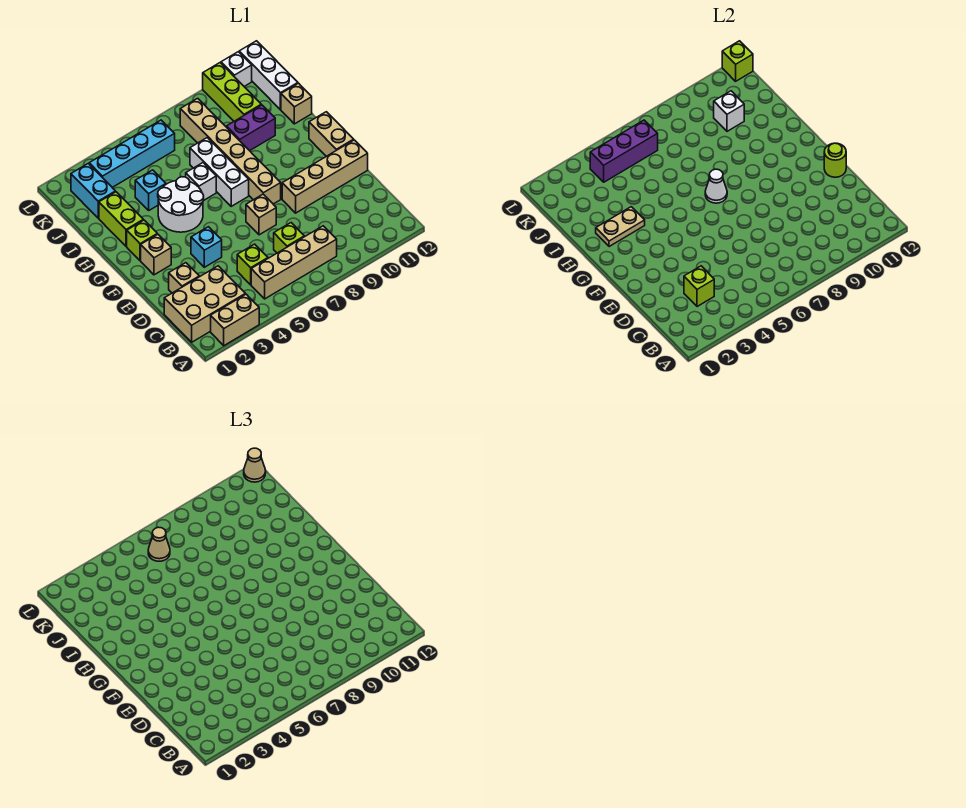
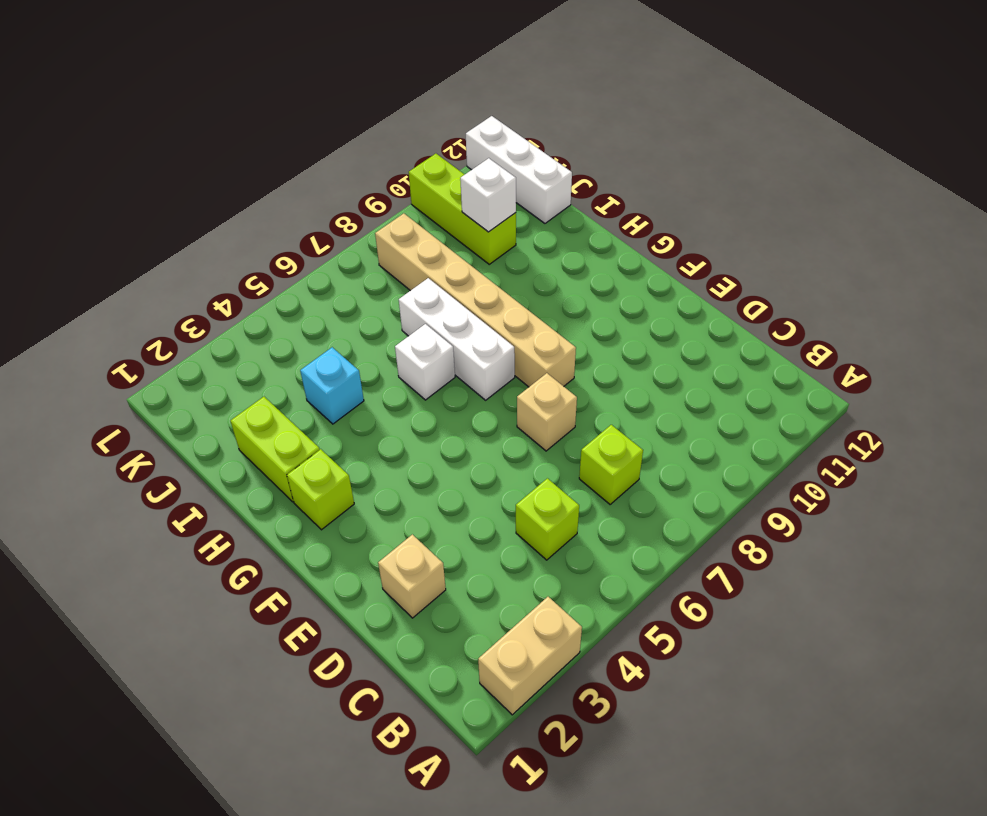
none -> tan brick B1:C3 level 1
none -> tan brick B5:B8 level 1
none -> cyan brick E4 level 1
none -> tan brick E9:E12 level 1

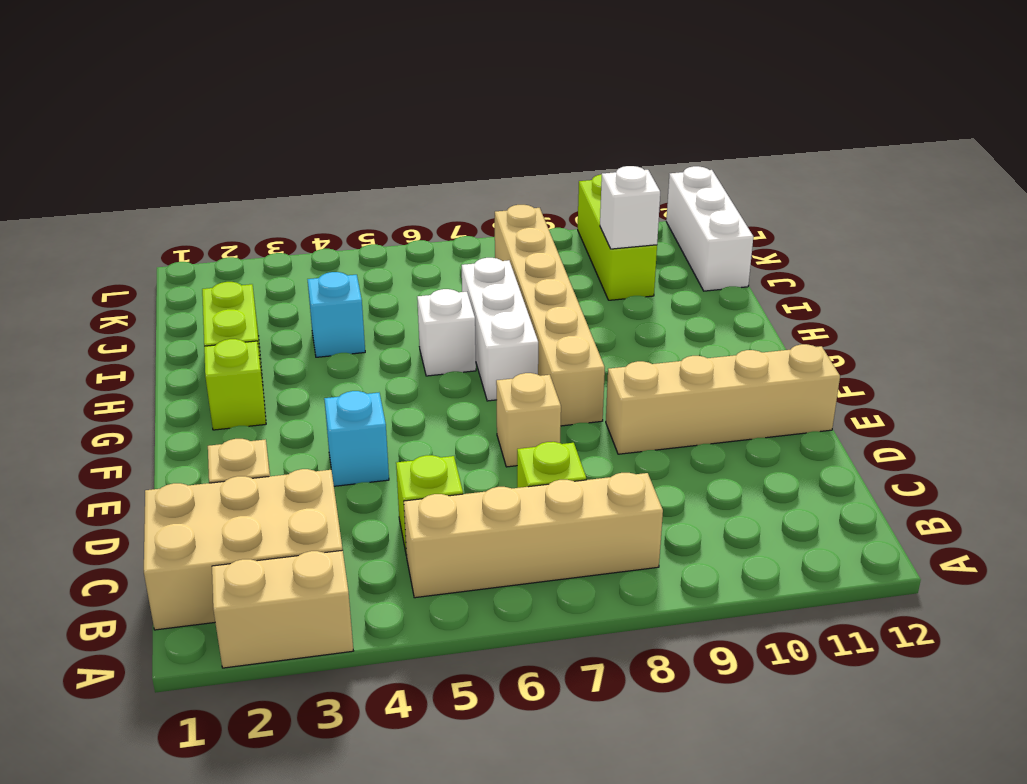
none -> tan brick F2 level 1
none -> tan brick F12:G12 level 1
none -> white round brick G4:H5 level 1
none -> purple brick I9:I10 level 1

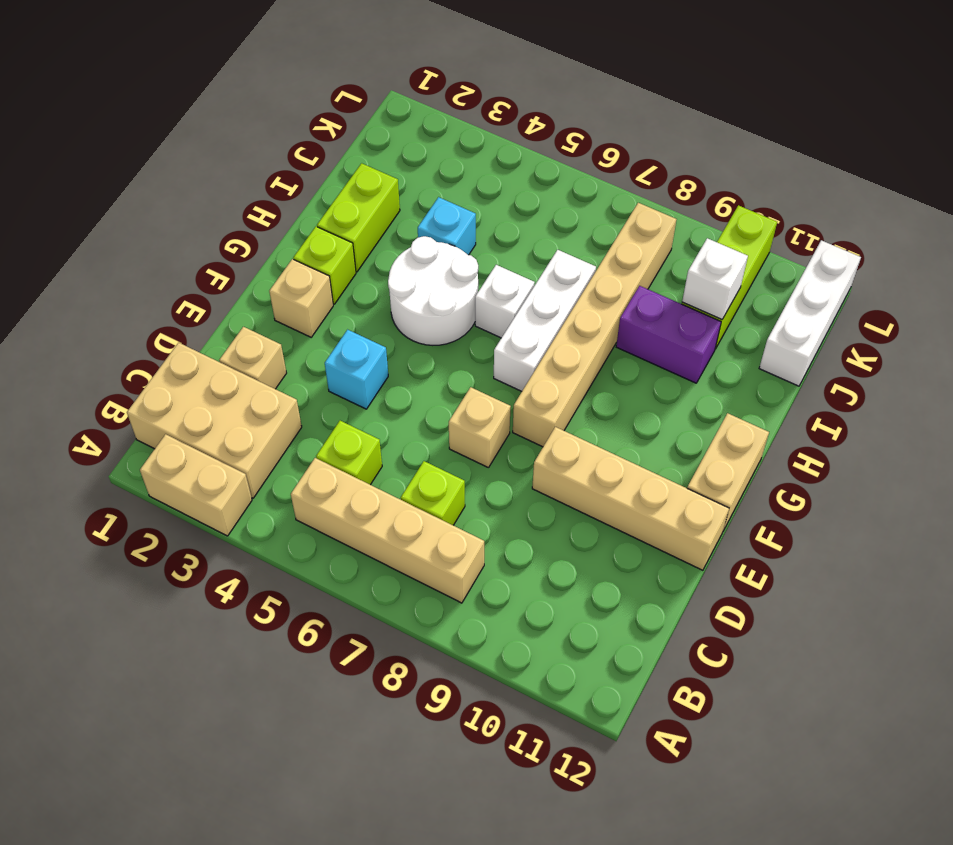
none -> tan brick I12 level 1
none -> cyan brick J2:K2 level 1
none -> cyan brick K3:K6 level 1
none -> white brick L11 level 1

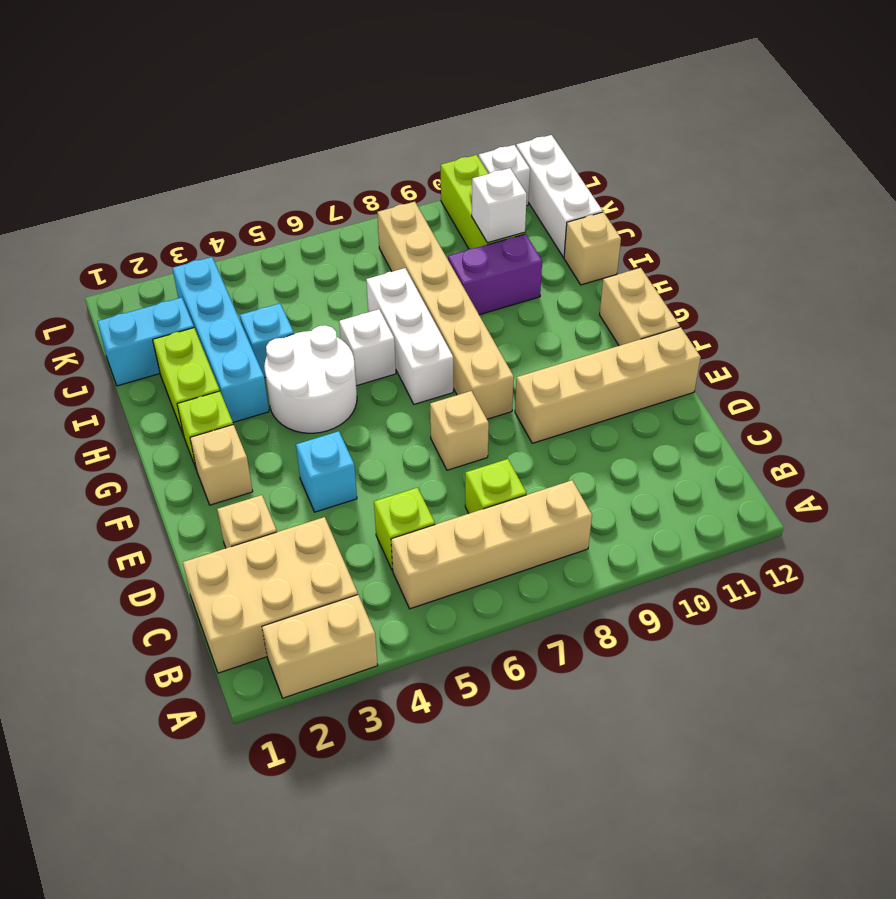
cyan brick H3:K3 level 1 -> cyan brick K3:K6 level 1
cyan brick J1:J2 level 1 -> cyan brick J2:K2 level 1
none -> lime brick C3 level 2
none -> lime round brick E12 level 2
none -> white cone G7 level 2
none -> tan plate H2:H3 level 2

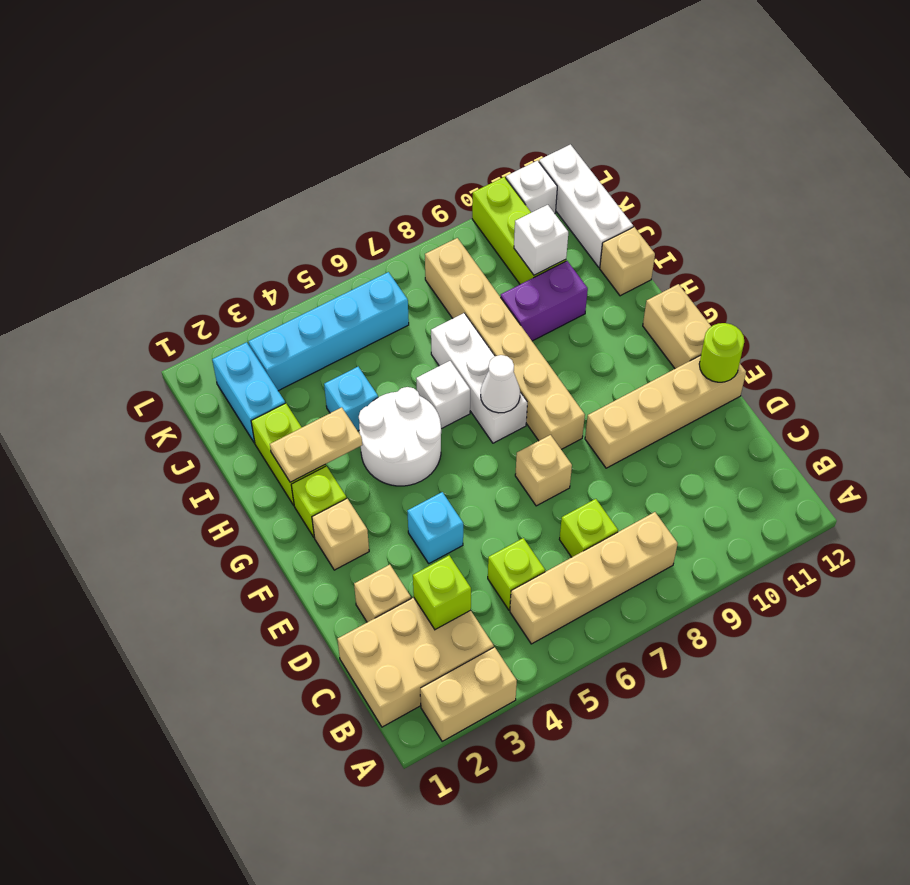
none -> purple brick K4:K6 level 2
none -> lime brick L12 level 2
none -> tan cone K6 level 3
none -> tan cone L12 level 3

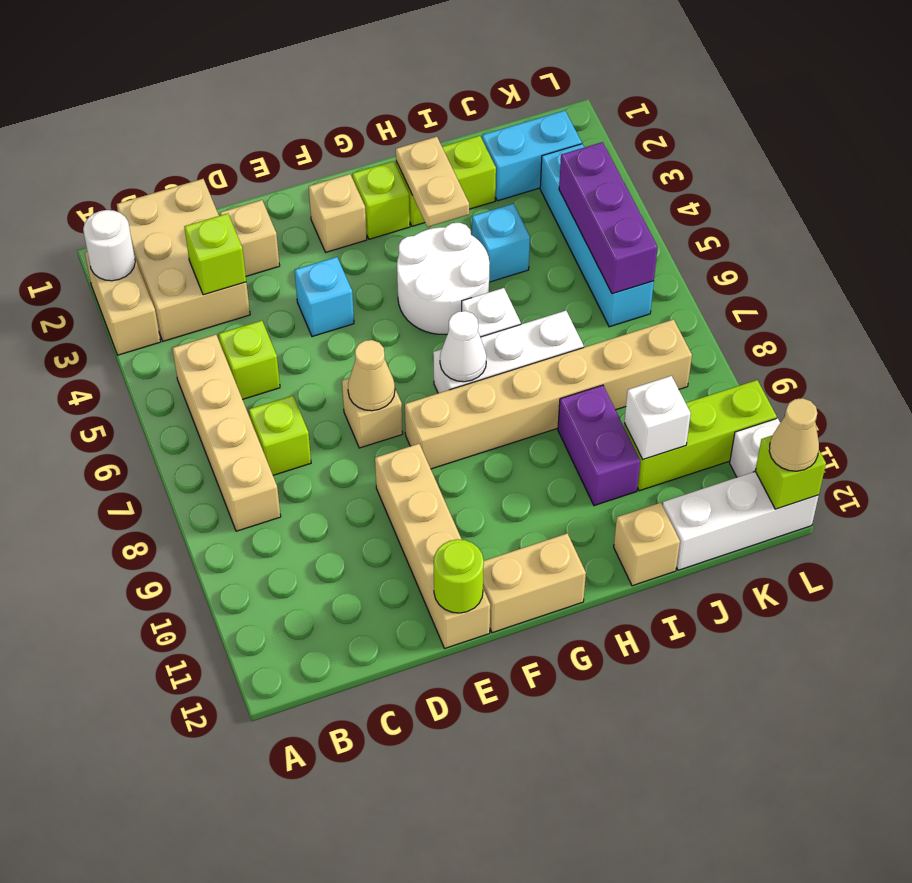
white round brick A2 level 2 -> none
tan cone E7 level 2 -> tan cone K6 level 3

